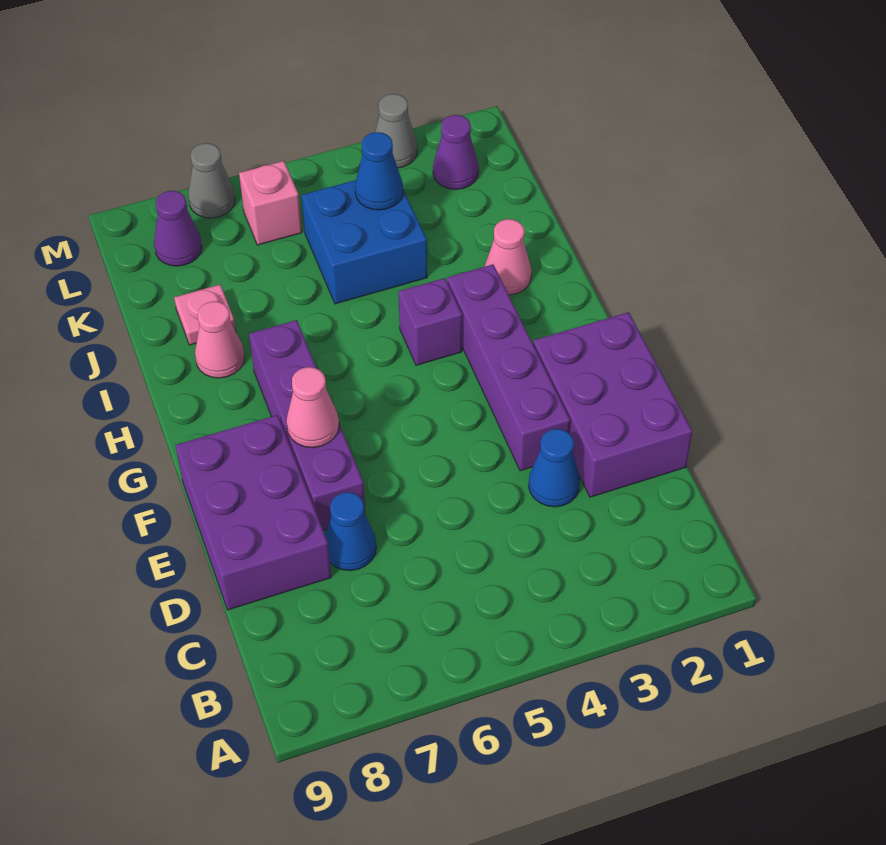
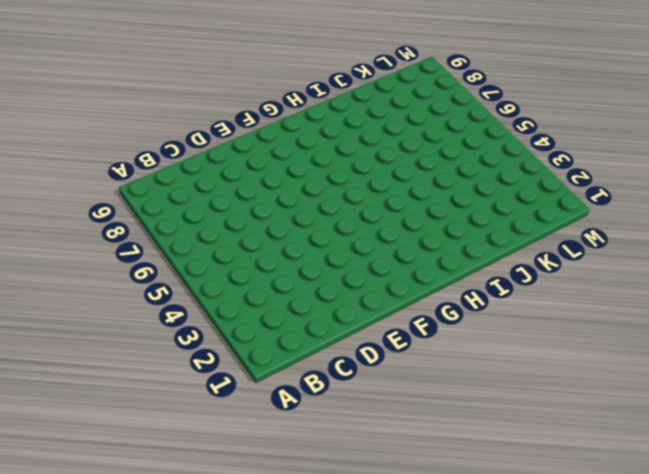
none -> purple brick D1:F2 level 1
none -> blue cone D3 level 1
none -> blue cone D7 level 1

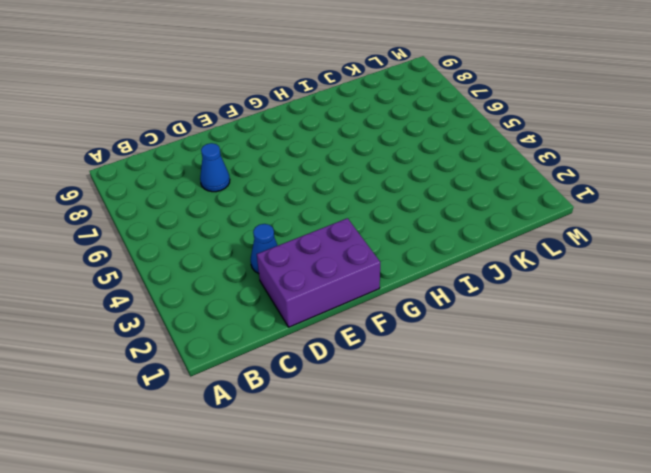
none -> purple brick D8:F9 level 1
none -> purple brick E3:H3 level 1
none -> purple brick E7:H7 level 1

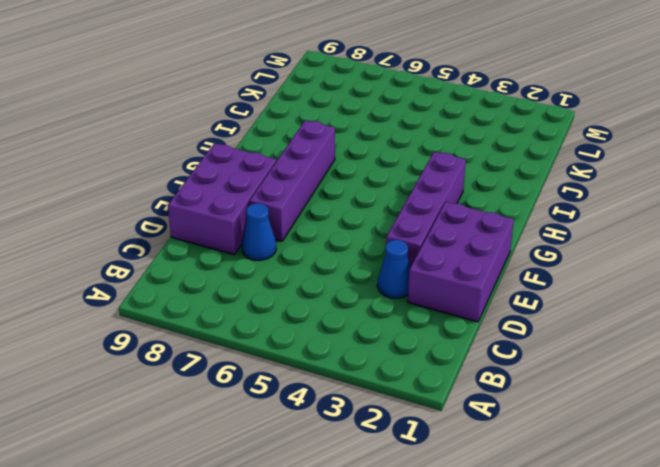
none -> purple brick H4 level 1
none -> pink cone I2 level 1
none -> pink cone I8 level 1

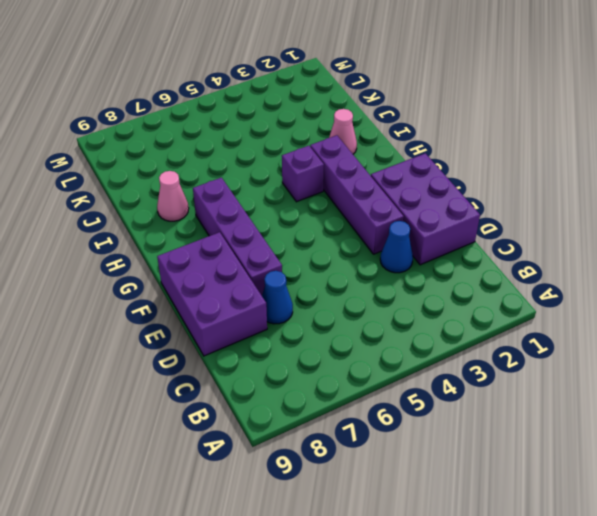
none -> blue brick J4:K5 level 1
none -> pink plate J8 level 1
none -> purple cone L2 level 1

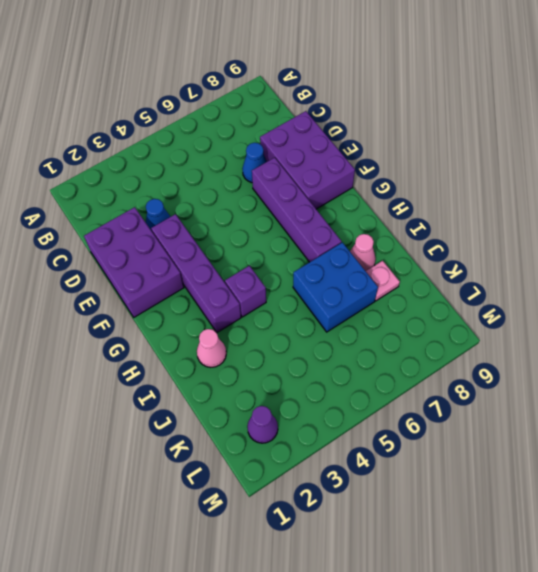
blue brick I6:J7 level 1 -> blue brick J4:K5 level 1
none -> pink brick L6 level 1
none -> purple cone L8 level 1
none -> grey cone M3 level 1

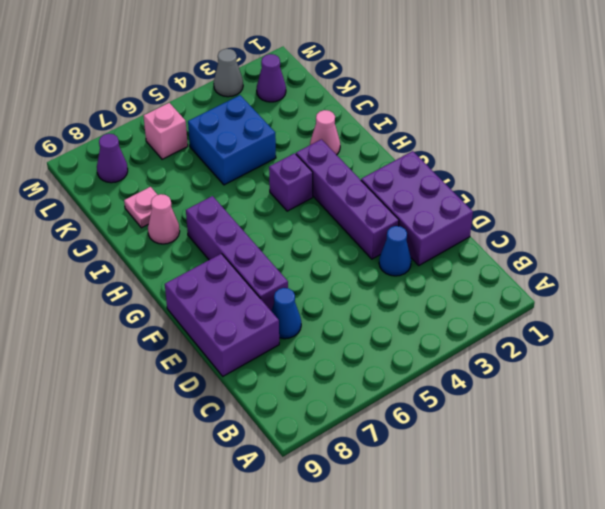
none -> grey cone M7 level 1
none -> pink cone F7 level 2
none -> blue cone K4 level 2

